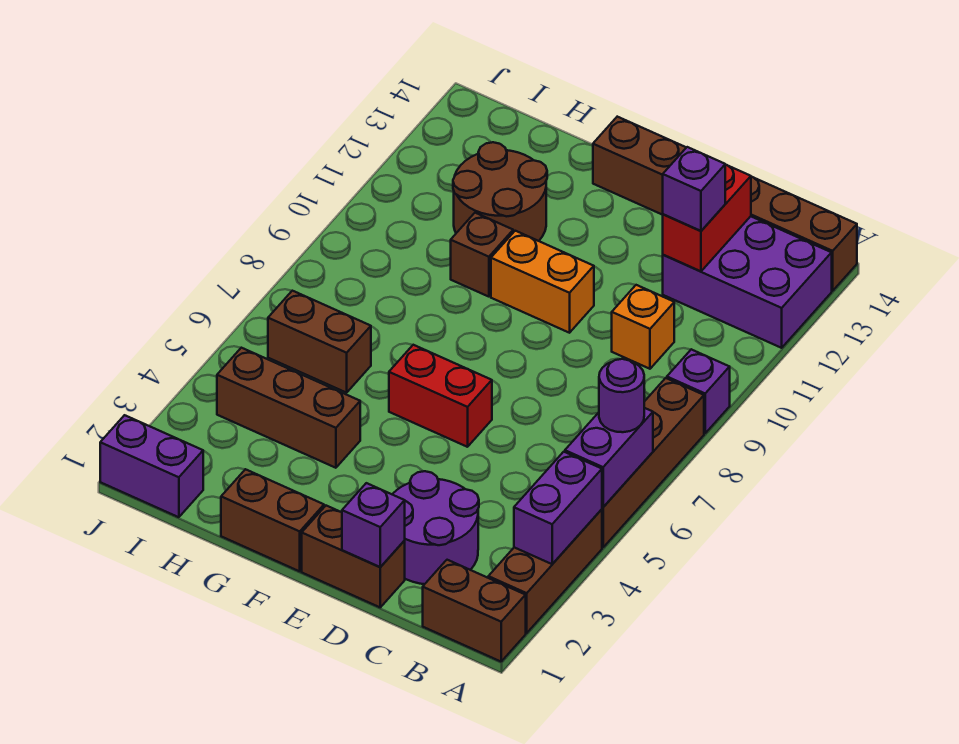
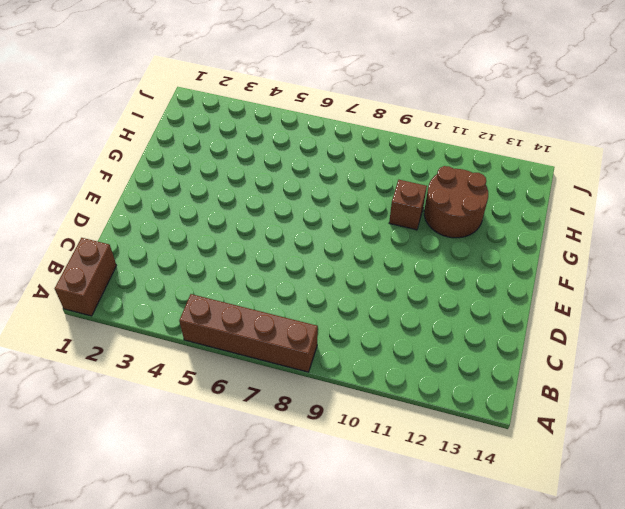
none -> brown brick A2:A4 level 1
none -> purple brick A9 level 1
none -> purple brick A12:C13 level 1

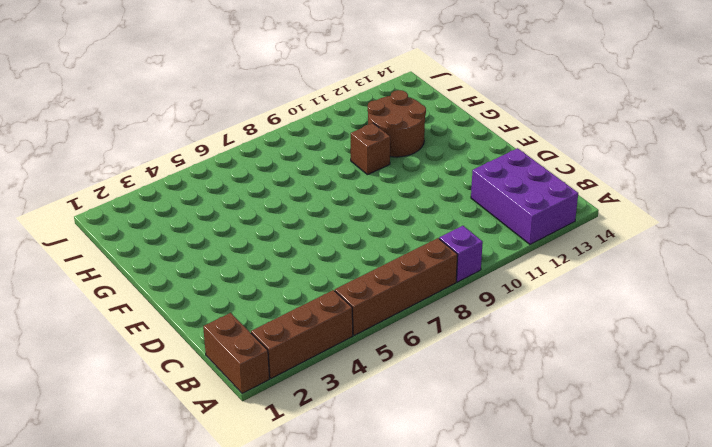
none -> brown brick A14:F14 level 1
none -> purple round brick C2:D3 level 1
none -> orange brick C10 level 1

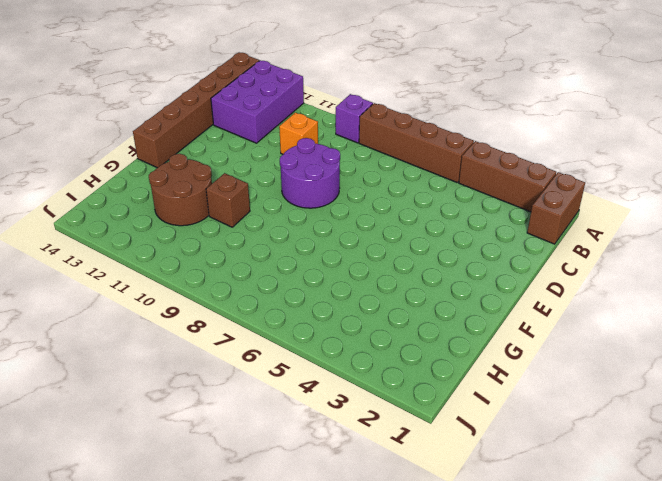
purple round brick D8:E9 level 1 -> purple round brick C2:D3 level 1
none -> brown brick D1:E1 level 1
none -> red brick E6:F6 level 1
none -> orange brick E10:F10 level 1

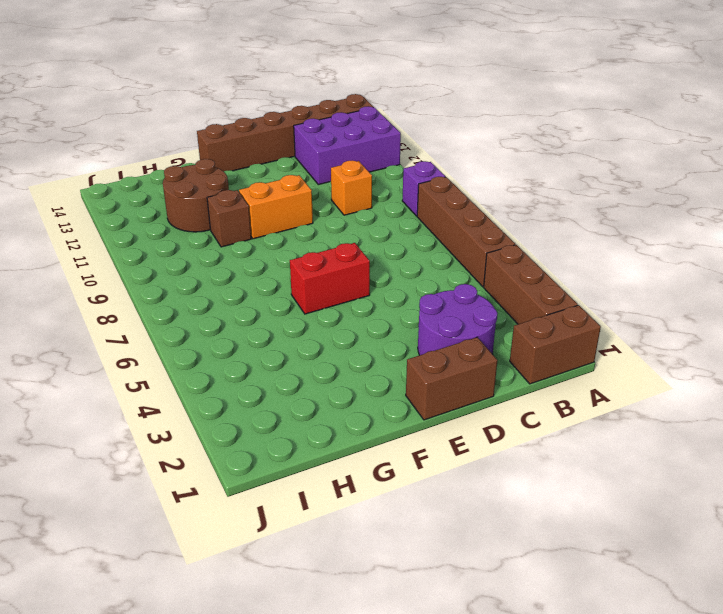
none -> brown brick F1:G1 level 1
none -> brown brick G4:I4 level 1
none -> brown brick H6:I6 level 1

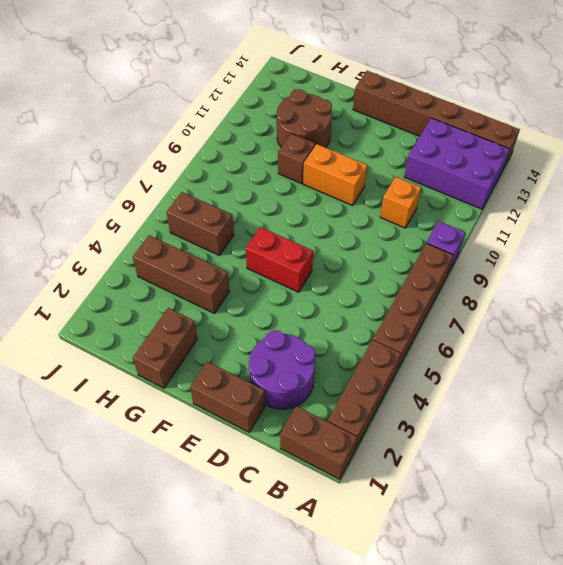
brown brick G1:G2 level 1 -> brown brick F1:G1 level 1
none -> purple brick I1:J1 level 1
none -> purple brick A3:A4 level 2
none -> purple brick A5:A6 level 2

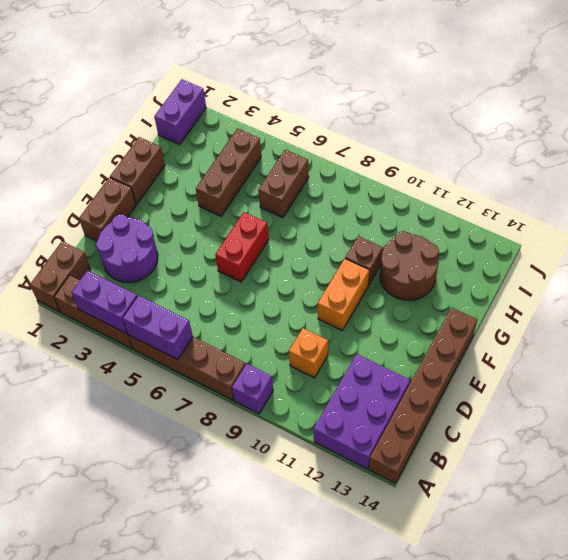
none -> red brick C12:C13 level 2
none -> purple brick D1 level 2
none -> purple round brick A6 level 3

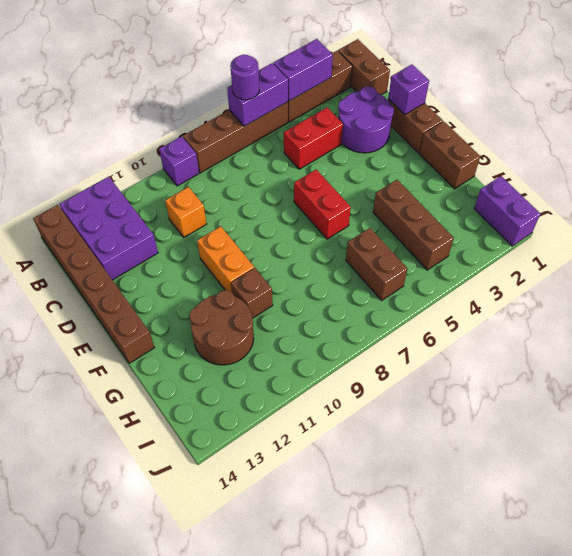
red brick C4:C5 level 1 -> red brick C12:C13 level 2
none -> purple brick C12 level 3

